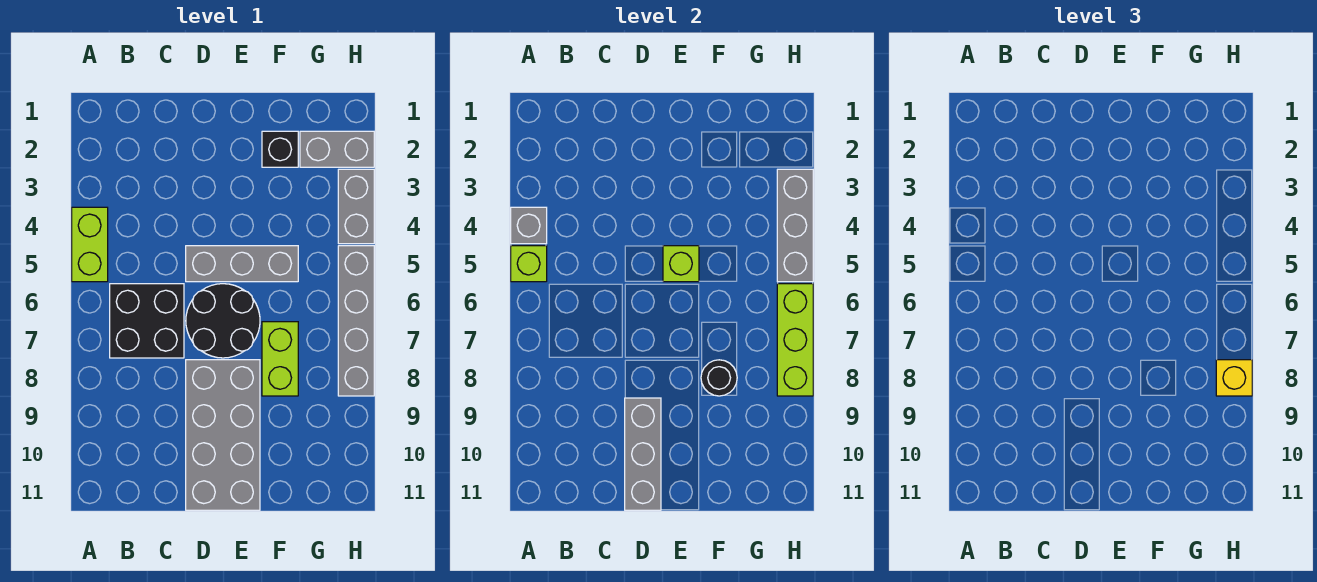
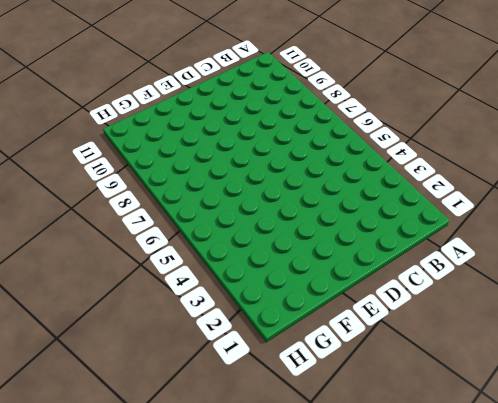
none -> lime brick A4:A5 level 1
none -> black brick B6:C7 level 1
none -> grey brick D5:F5 level 1

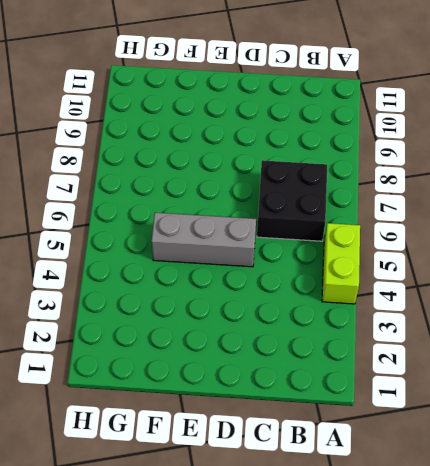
none -> black round brick D6:E7 level 1
none -> grey brick D8:E11 level 1
none -> black brick F2 level 1

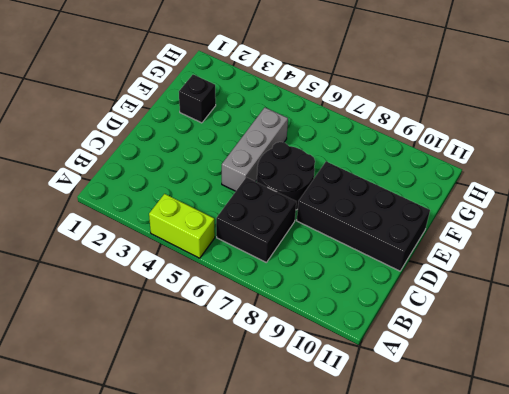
black brick D8:E11 level 1 -> grey brick D8:E11 level 1
none -> lime brick F7:F8 level 1
none -> grey brick G2:H2 level 1
none -> grey brick H3:H4 level 1

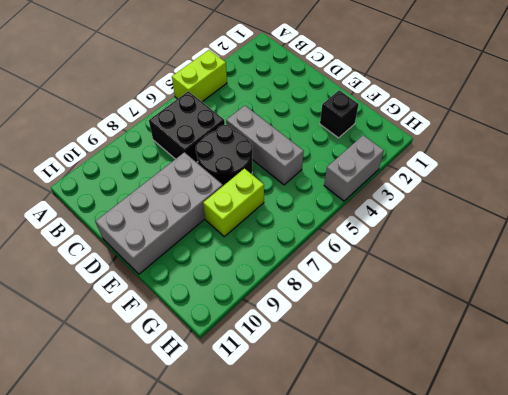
none -> grey brick G2:H2 level 1
none -> grey brick H5:H8 level 1
none -> grey brick A4 level 2

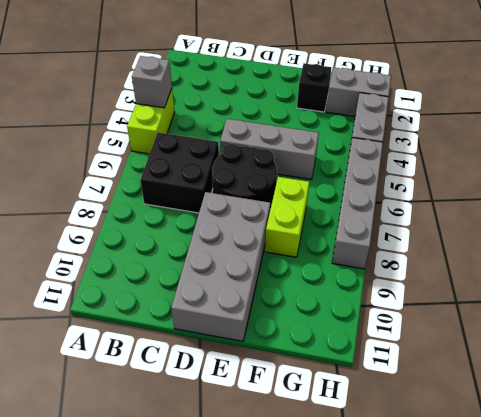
none -> lime brick A5 level 2
none -> grey brick D9:D11 level 2
none -> lime brick E5 level 2

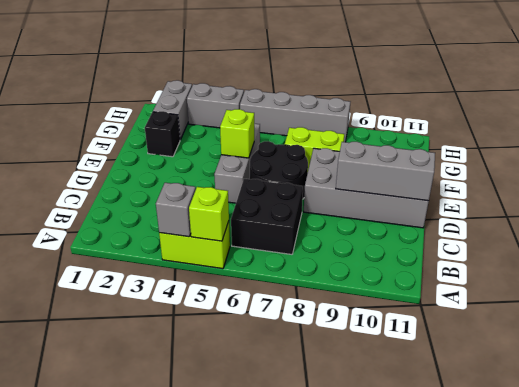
none -> black round brick F8 level 2
none -> grey brick H3:H5 level 2
none -> lime brick H6:H8 level 2

